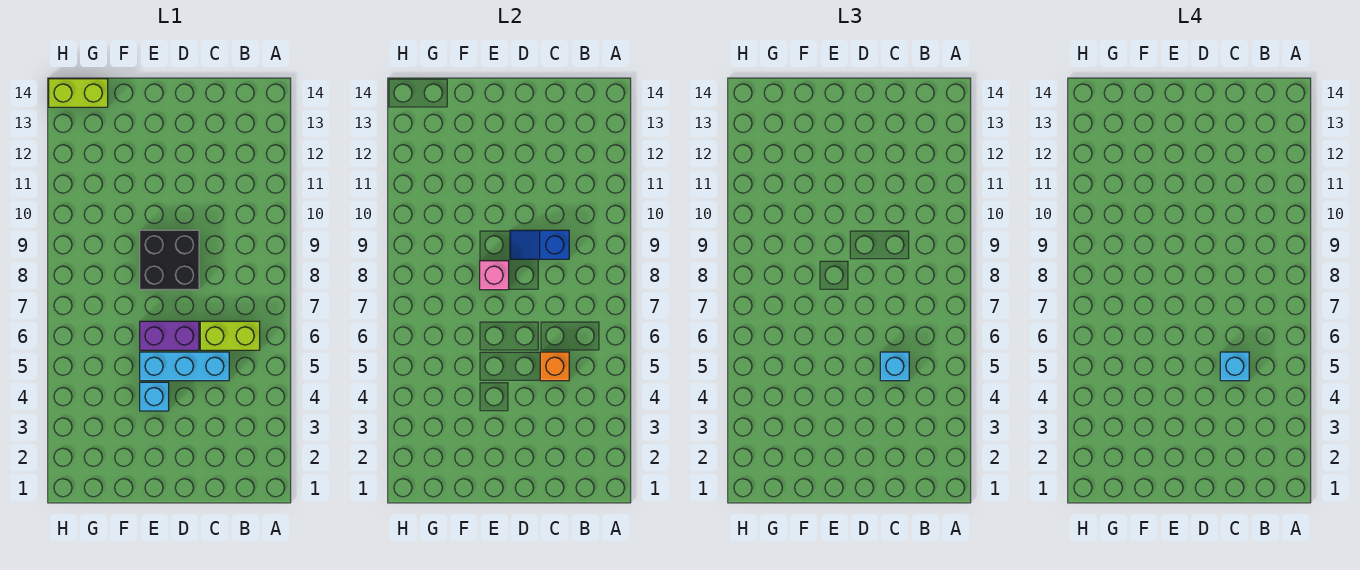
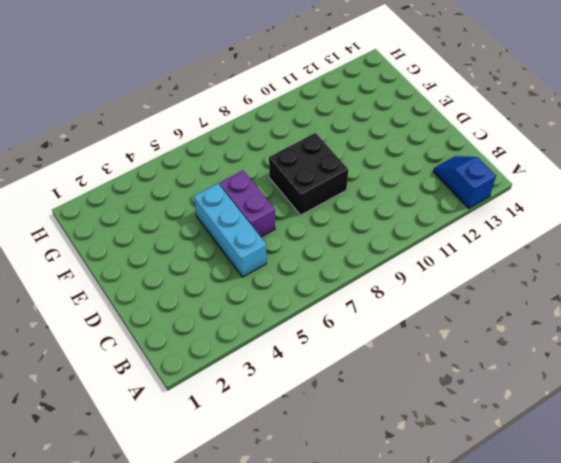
blue slope A13:B13 level 1 top A -> blue slope C9:D9 level 2 top C
none -> lime brick B6:C6 level 1
none -> cyan brick E4 level 1

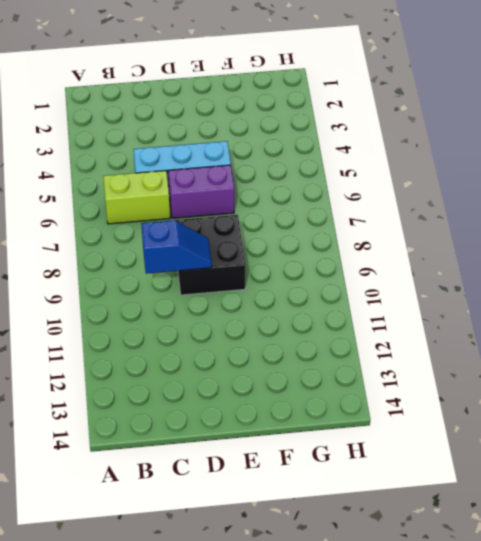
none -> cyan brick E4 level 1
none -> lime brick G14:H14 level 1

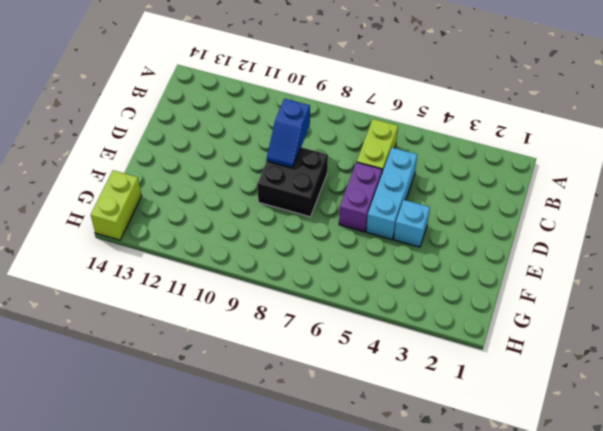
none -> orange brick C5 level 2
none -> pink brick E8 level 2

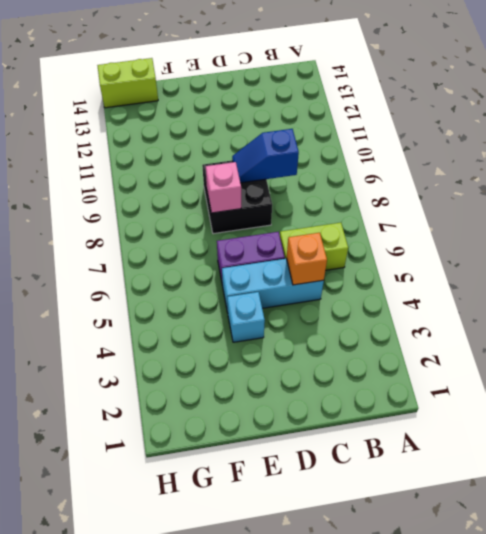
none -> cyan brick C5 level 3
none -> cyan brick C5 level 4

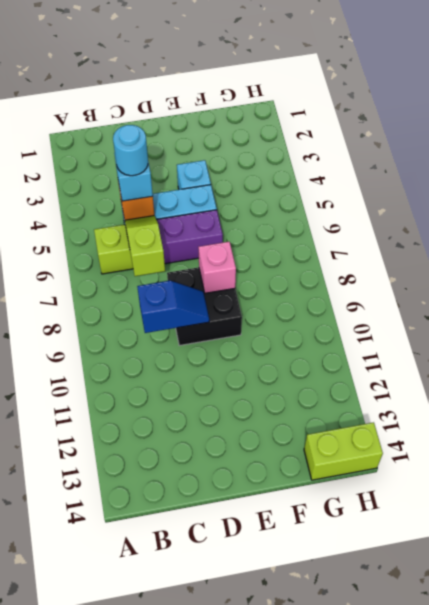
cyan round brick C5 level 4 -> cyan brick C5 level 4
lime slope C6:C7 level 2 top 7 -> none

